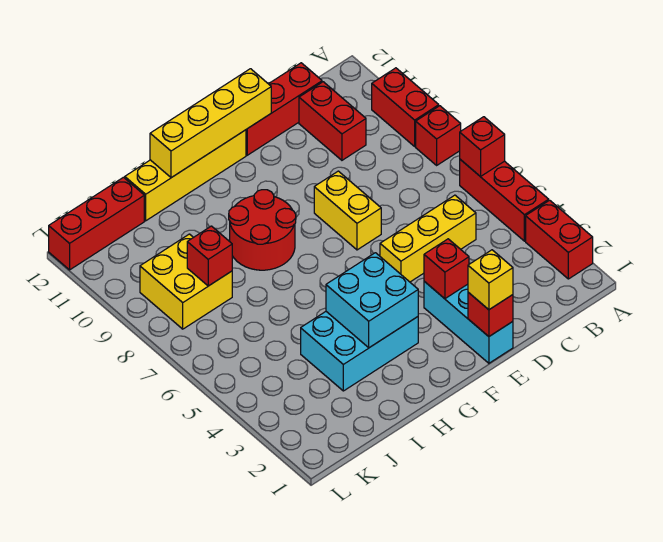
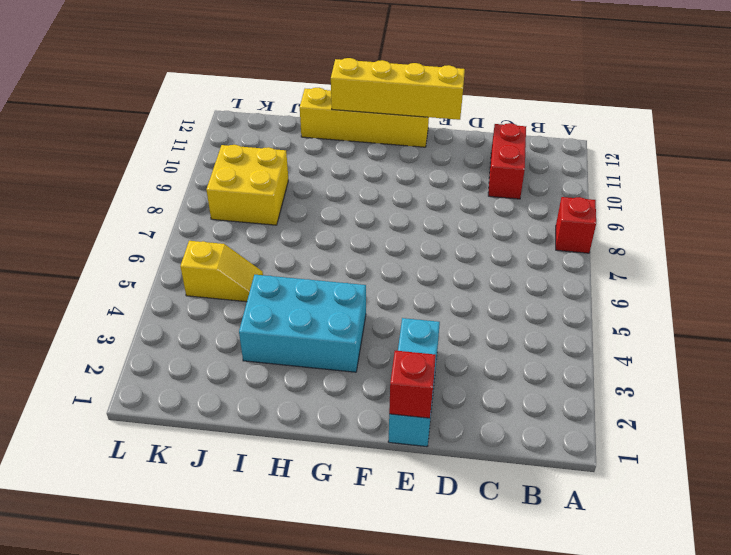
yellow slope J5:K5 level 1 top K -> none
none -> red brick A2:A3 level 1
none -> red brick A4:A6 level 1
none -> red brick A9:A10 level 1

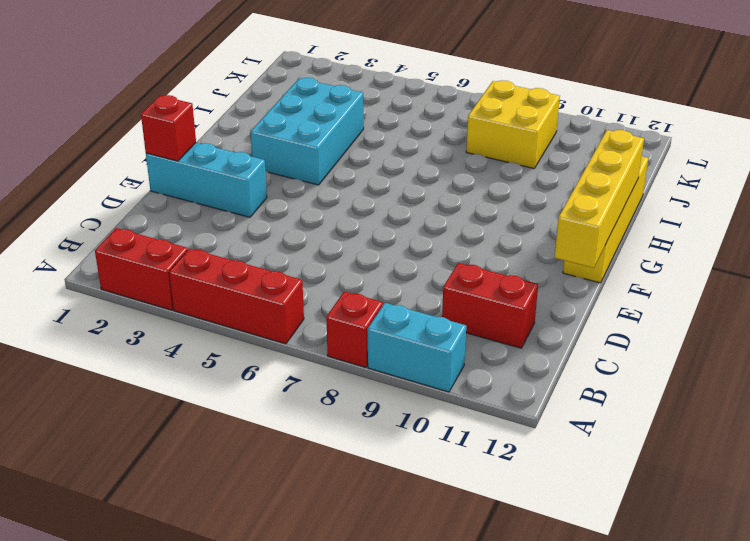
cyan brick A9:A10 level 1 -> red brick A9:A10 level 1
none -> yellow brick C5:E5 level 1
none -> red brick C12:E12 level 1
none -> yellow brick E7:E8 level 1

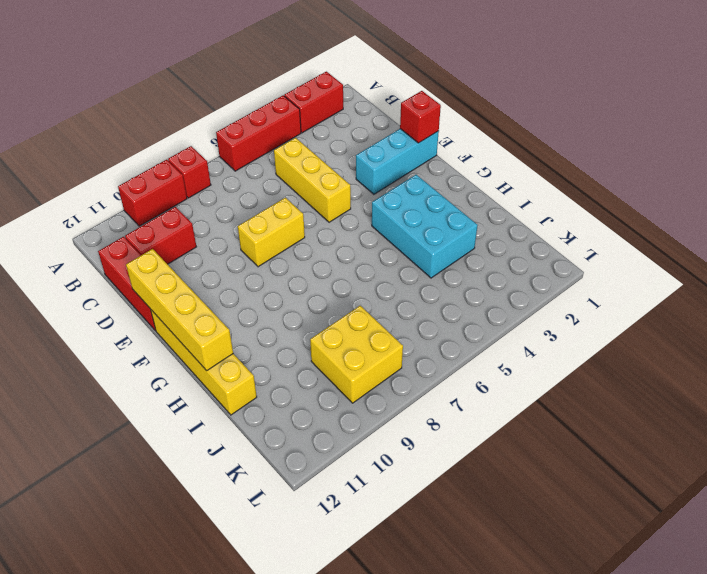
none -> red round brick G8:H9 level 1
none -> red brick J12:L12 level 1
none -> red brick A6 level 2

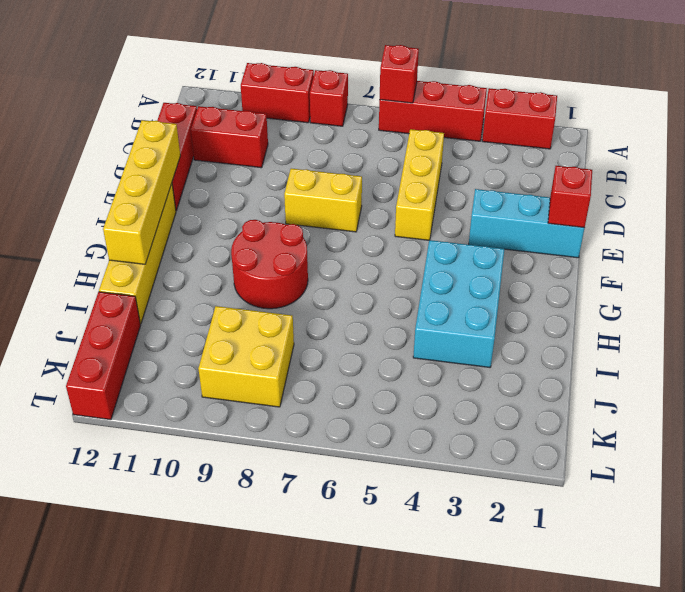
none -> red brick E3 level 2
none -> cyan brick G3:H4 level 2
none -> red brick J8 level 2

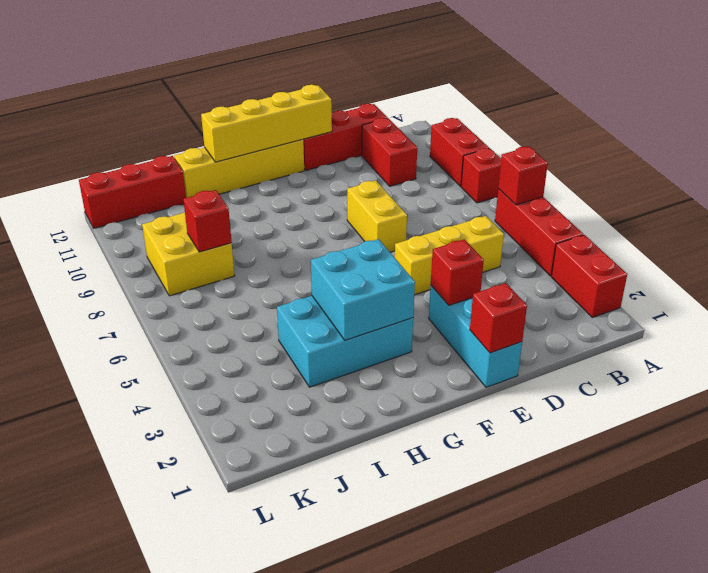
none -> red round brick G8:H9 level 1
none -> yellow brick E1 level 3

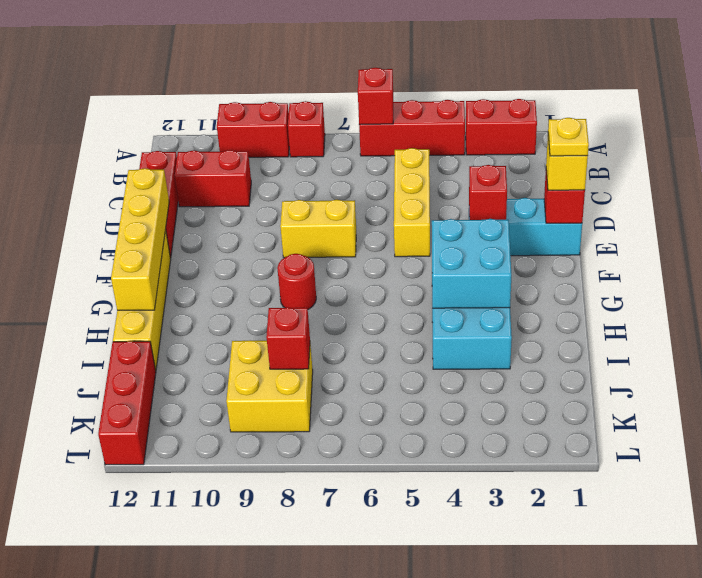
yellow plate E1 level 4 -> none
red round brick G8 level 1 -> red round brick G8:H9 level 1

